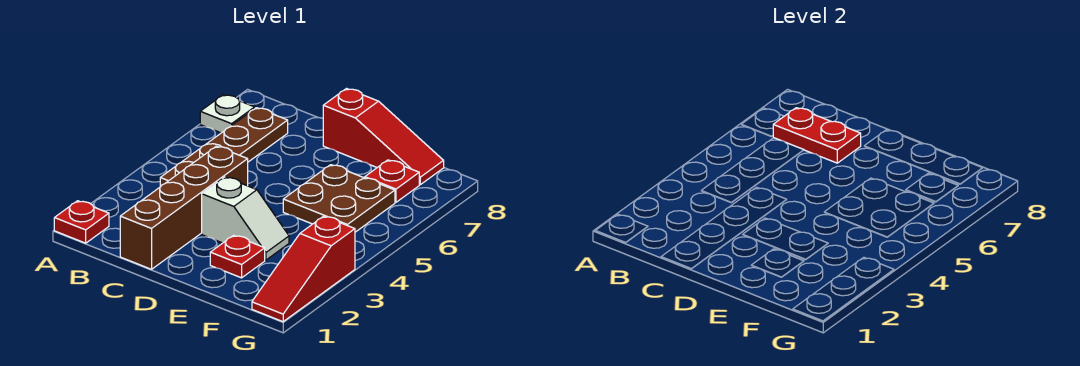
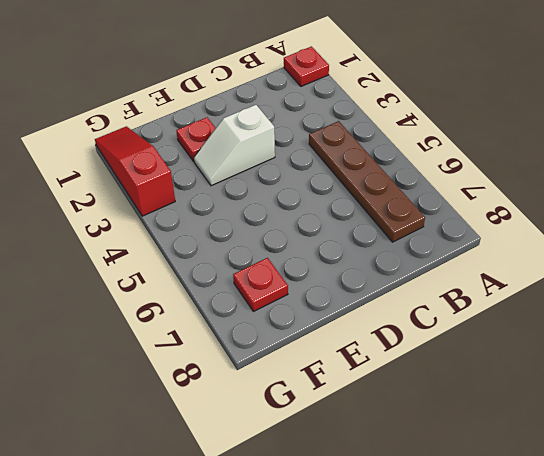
none -> white plate A7 level 1
none -> brown brick C1:C4 level 1

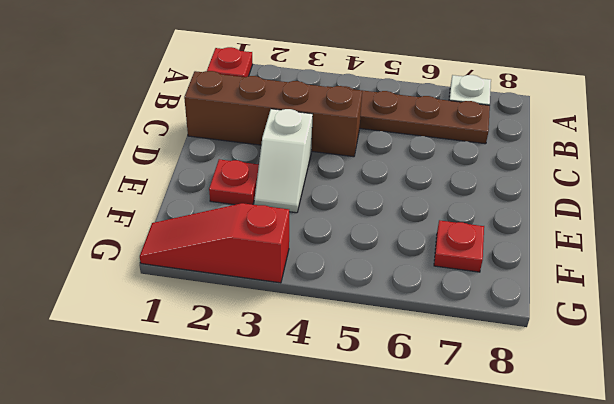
none -> red slope D8:F8 level 1 top D
none -> brown plate E5:F6 level 1

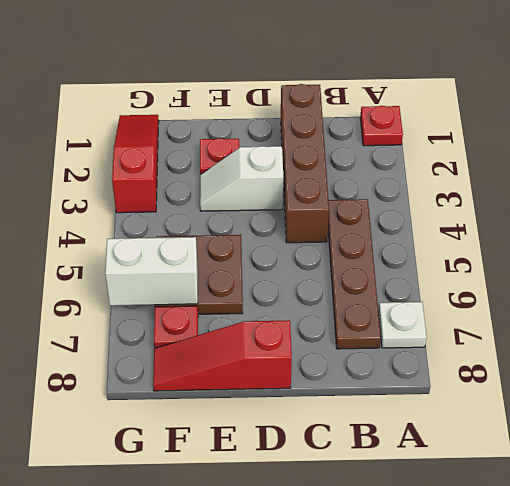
white brick F6:G6 level 2 -> none
none -> red plate B7:C7 level 2

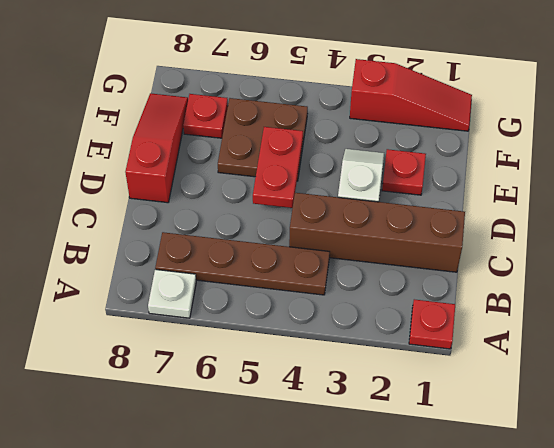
red plate D5:E5 level 2 -> red plate B7:C7 level 2

